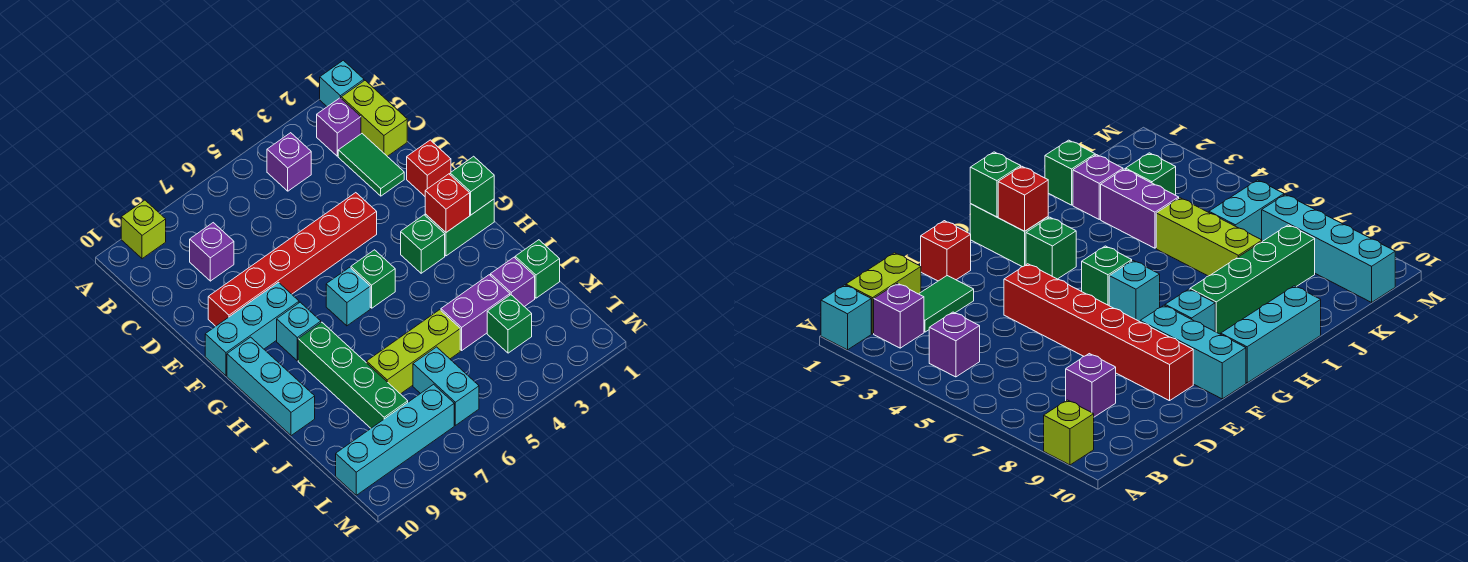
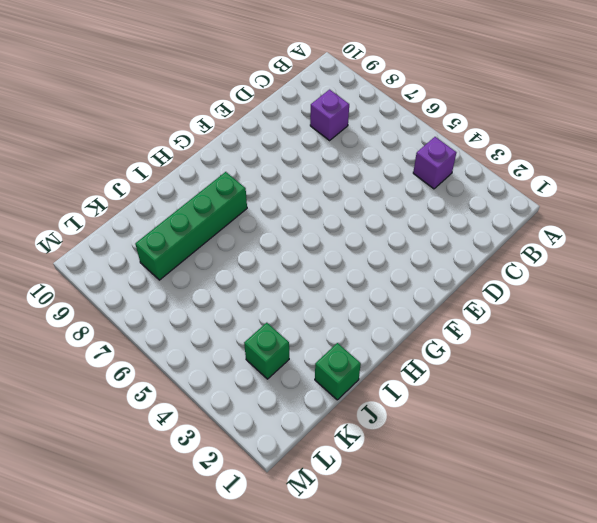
none -> cyan brick A1 level 1
none -> lime brick A9 level 1
none -> lime brick B1:C1 level 1

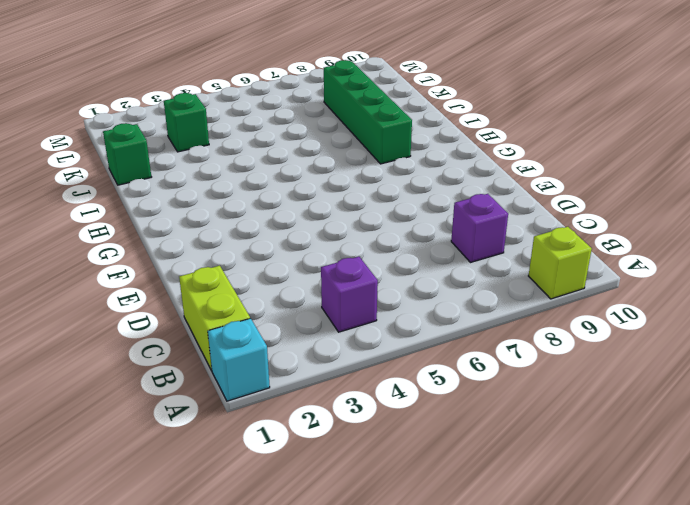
none -> purple brick B2 level 1
none -> green tile C2:D2 level 1
none -> red brick E1 level 1

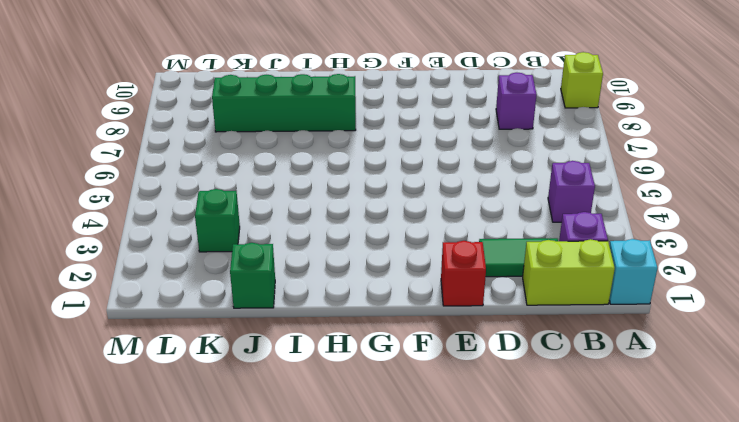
none -> red brick E4:E9 level 1
none -> cyan brick F8:F10 level 1
none -> green brick G1:G2 level 1

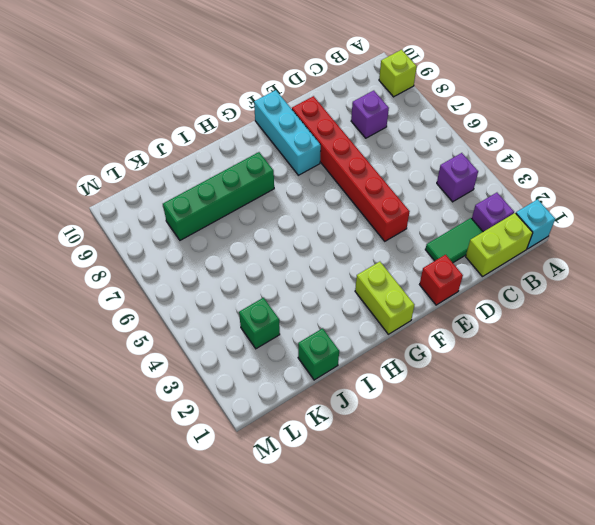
lime brick G1:G2 level 1 -> green brick G1:G2 level 1
none -> green brick G3 level 1
none -> green brick G5 level 1
none -> cyan brick G6 level 1

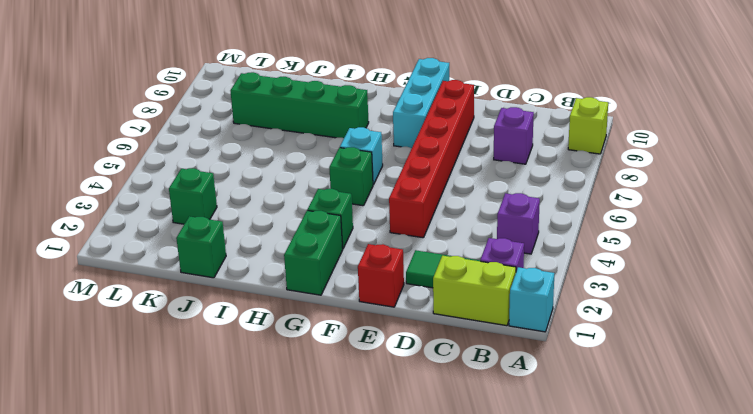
none -> cyan brick G8 level 1
none -> cyan brick G10:I10 level 1
none -> purple brick J2 level 1

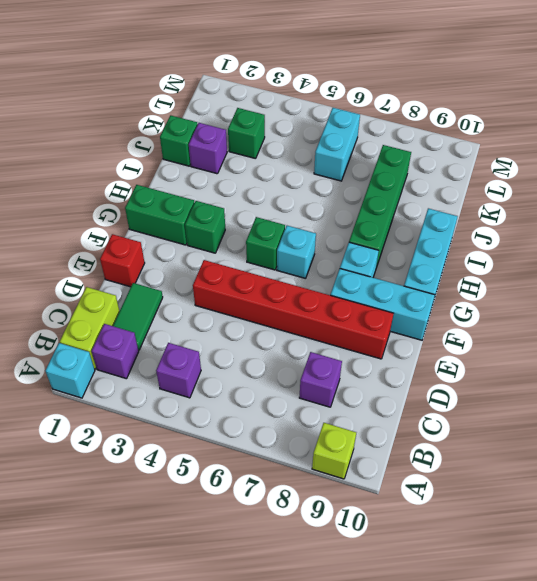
none -> purple brick J3:J4 level 1
none -> lime brick J5:J7 level 1
none -> cyan brick L7:L10 level 1

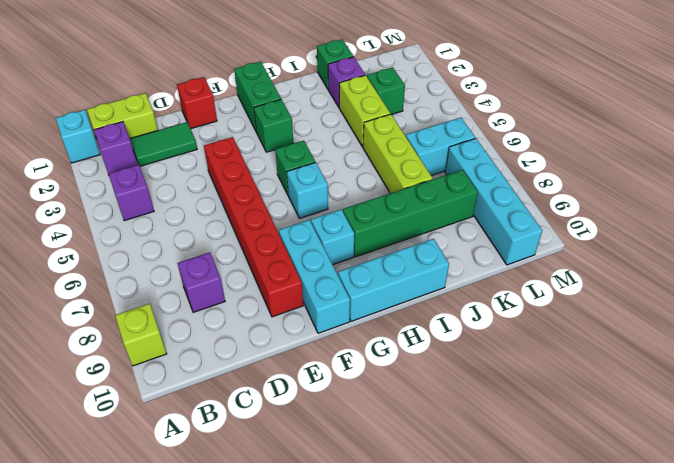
lime brick J3:J4 level 1 -> purple brick J3:J4 level 1
none -> green brick G1 level 2
none -> red brick G2 level 2

